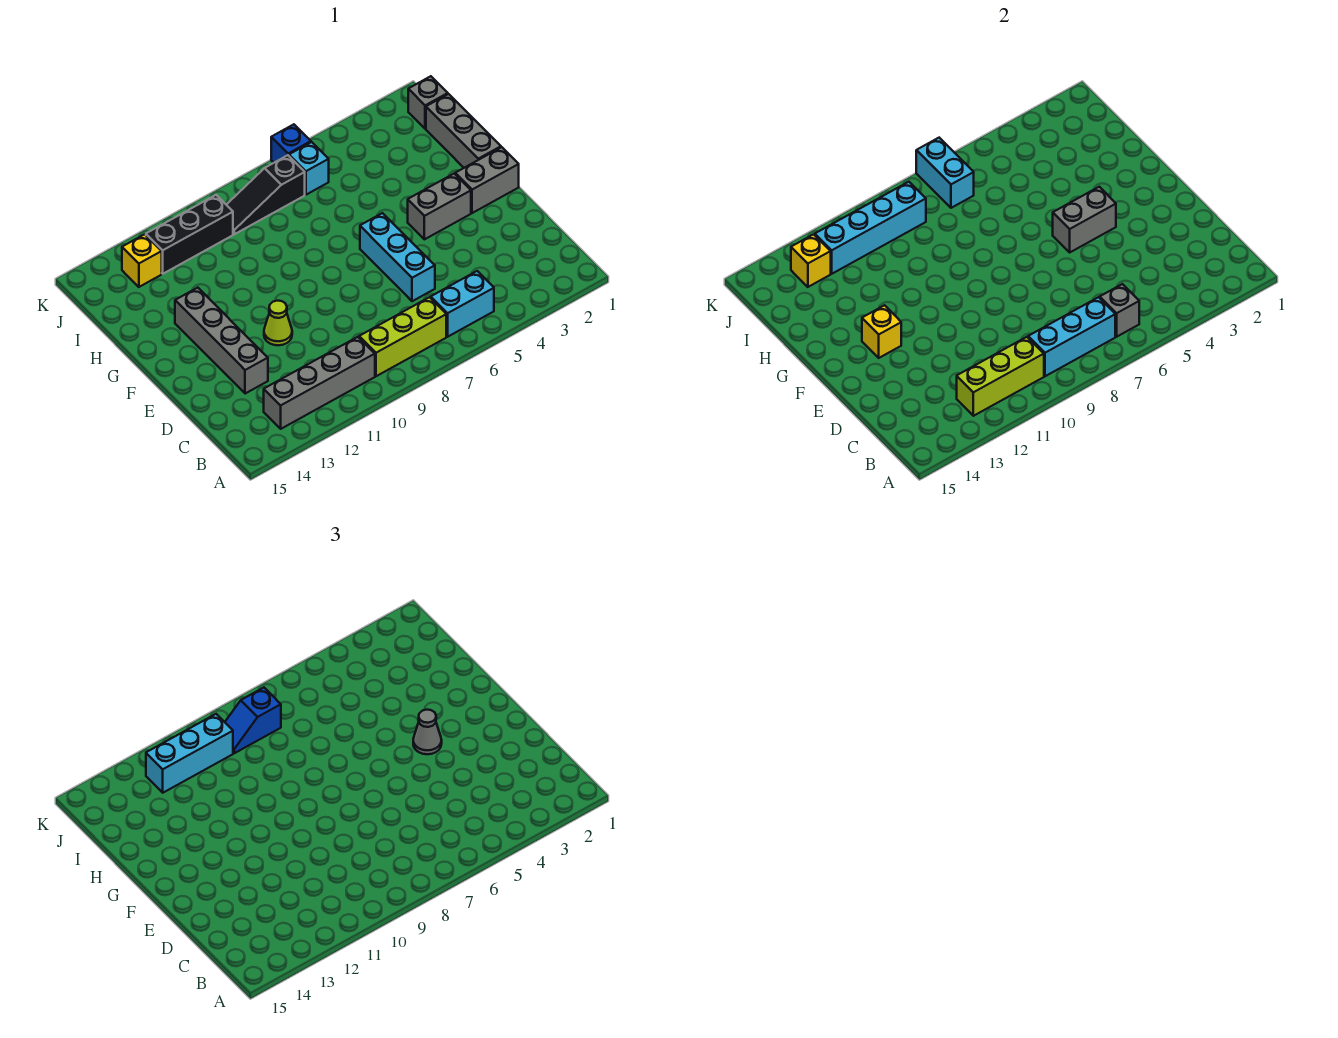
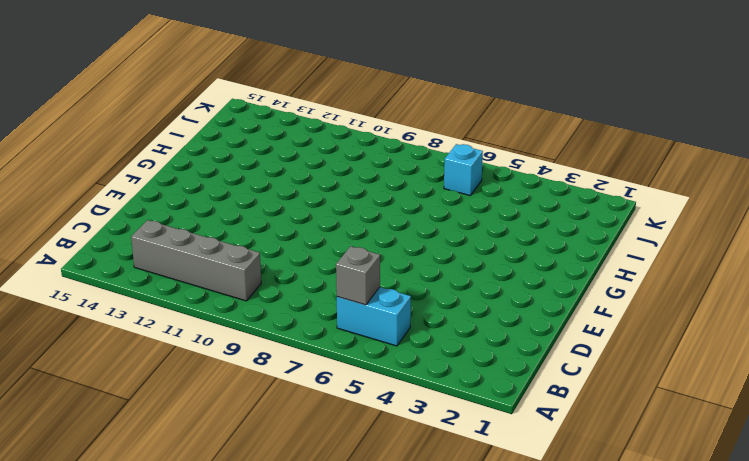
none -> lime brick B7:B9 level 1
none -> cyan brick D6:F6 level 1
none -> grey brick D13:G13 level 1

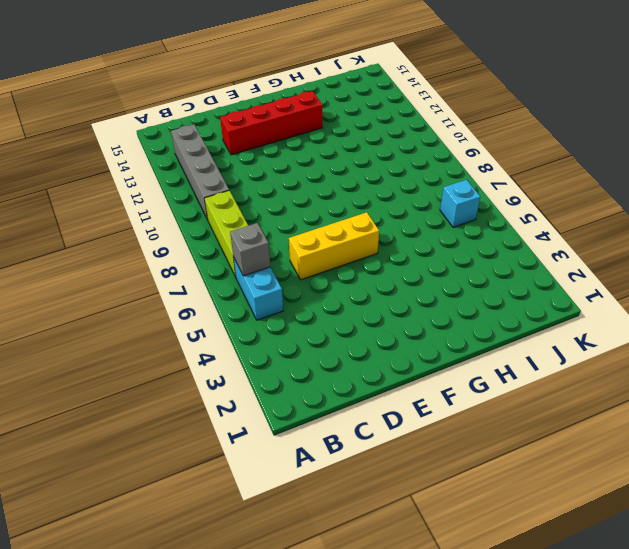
yellow brick D6:F6 level 1 -> cyan brick D6:F6 level 1
red brick D13:G13 level 1 -> grey brick D13:G13 level 1
none -> lime cone E11 level 1
none -> grey brick F1:F2 level 1
none -> grey brick F3:F4 level 1

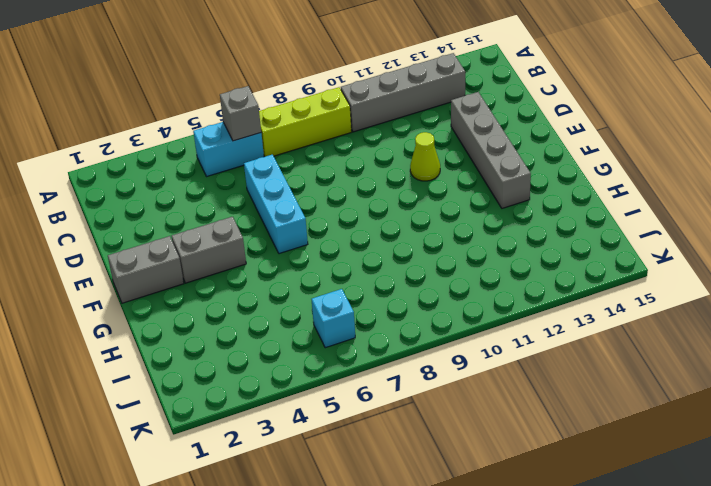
none -> grey brick G1:I1 level 1
none -> grey brick J1 level 1
none -> black slope J7:J9 level 1 top 7

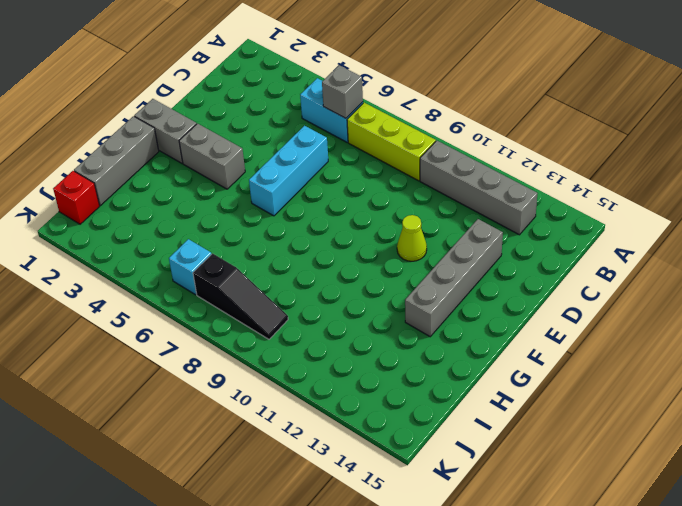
red brick J1 level 1 -> grey brick J1 level 1
none -> black brick J10:J12 level 1
none -> yellow brick J13 level 1
none -> blue brick K6 level 1

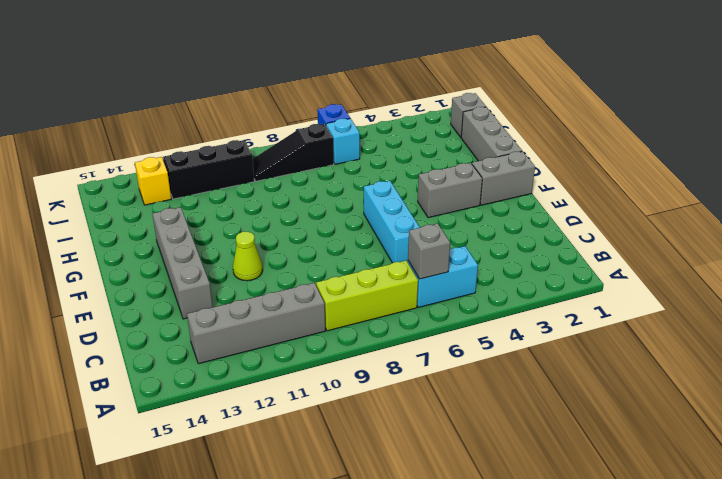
none -> cyan brick B7:B9 level 2
none -> lime brick B10:B12 level 2
none -> grey brick F4:F5 level 2

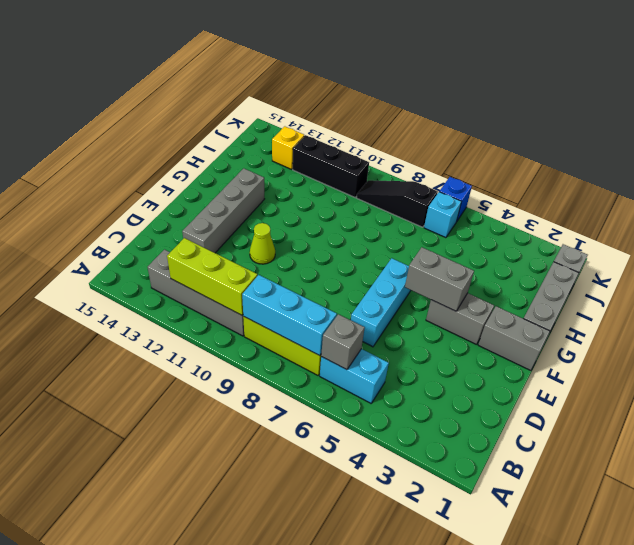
none -> yellow brick F13 level 2
none -> cyan brick J7:K7 level 2
none -> cyan brick J9:J12 level 2

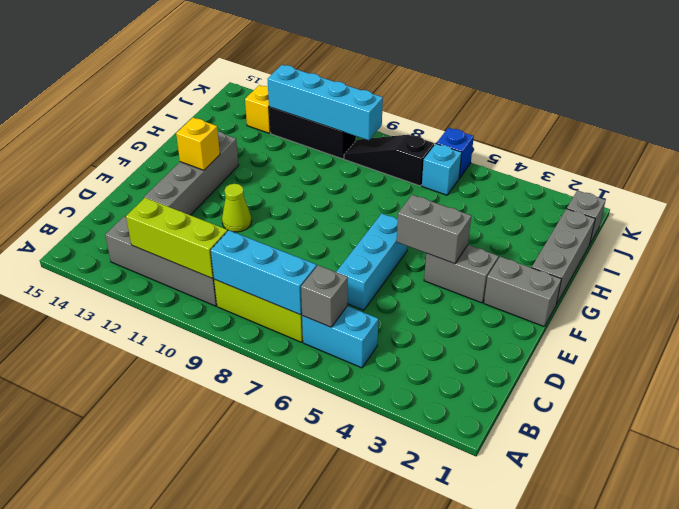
none -> cyan brick J7:K7 level 2
none -> yellow brick J13 level 2
none -> grey cone F4 level 3

